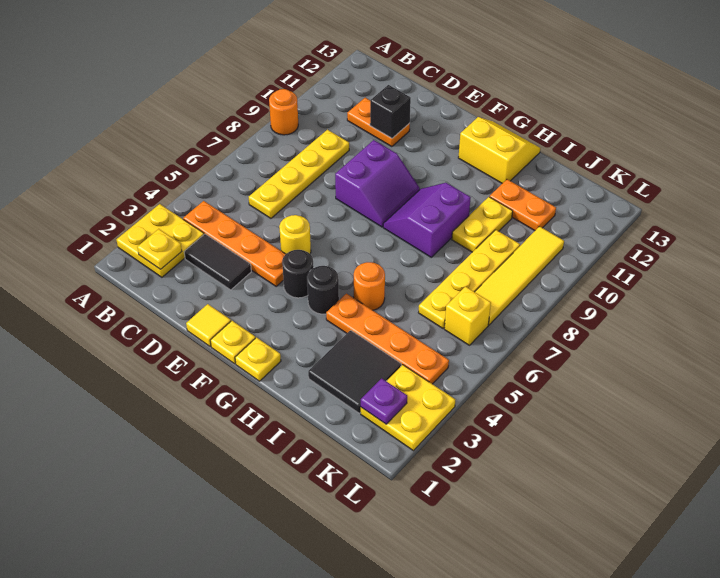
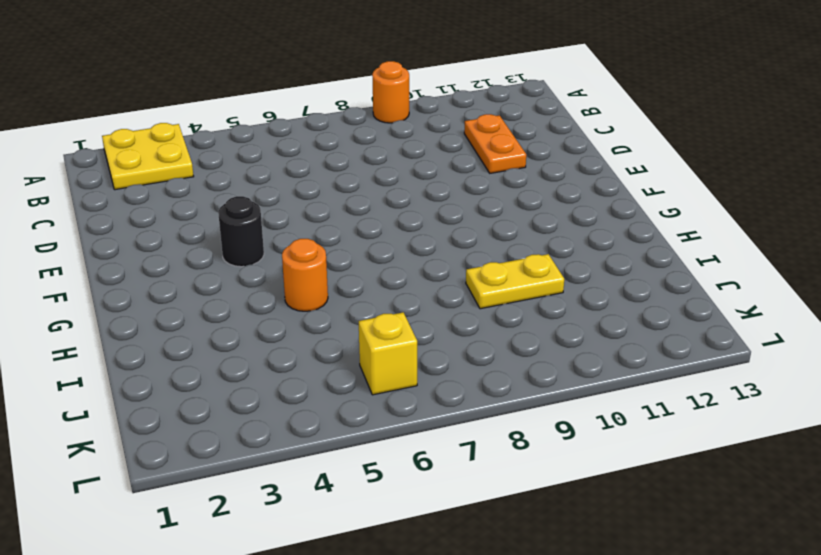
none -> orange plate B4:E4 level 1
none -> black tile C3:D3 level 1
none -> yellow plate C6:C9 level 1

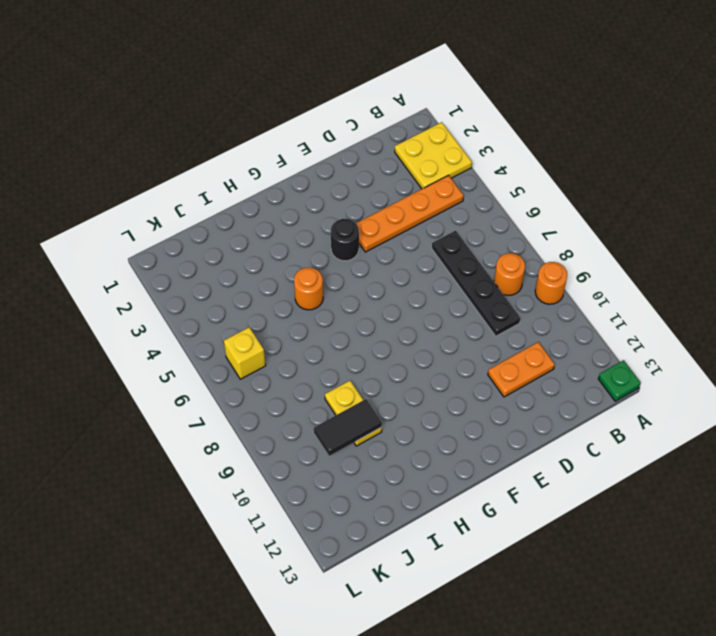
green plate A13 level 1 -> none
orange round brick B8 level 1 -> none
black plate C6:C9 level 1 -> yellow plate C6:C9 level 1
black tile I10:J10 level 2 -> black tile C3:D3 level 1
none -> yellow tile E1 level 1
none -> yellow round brick E5 level 1
none -> purple slope E8:F9 level 1 top E

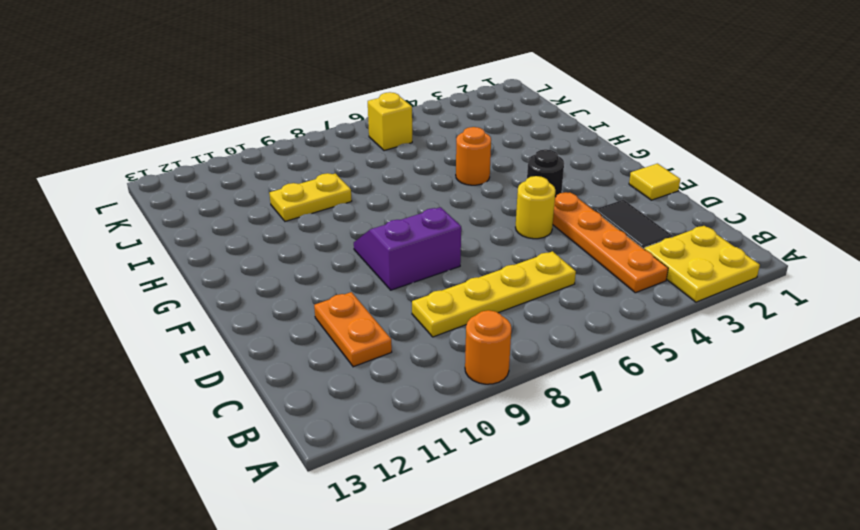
none -> yellow plate F1 level 1
none -> yellow plate G1 level 1
none -> black round brick G4 level 1

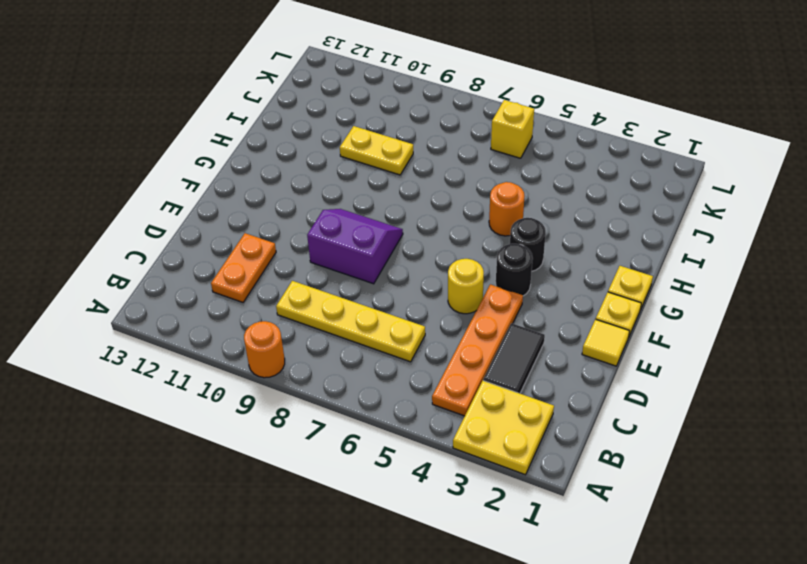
none -> purple slope G8:H9 level 1 top H
none -> yellow slope G12:H13 level 1 top 12
none -> orange plate H4:K4 level 1

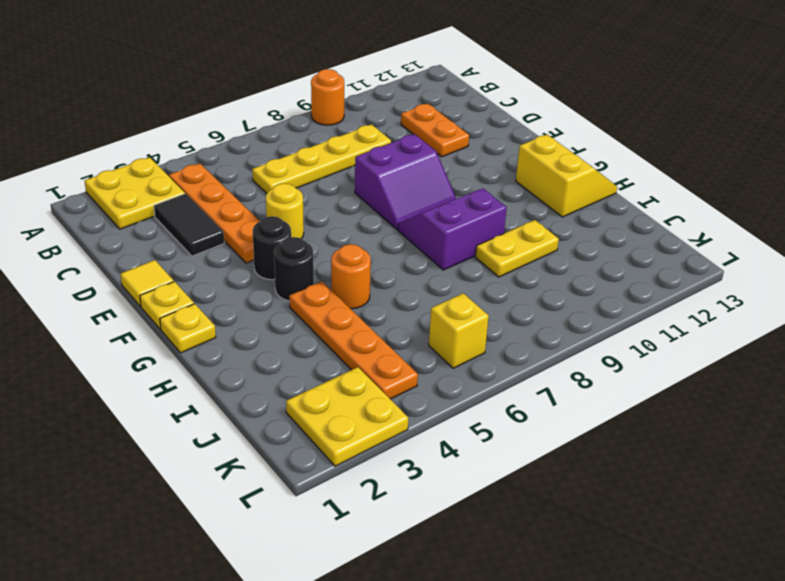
none -> black tile I2:J3 level 1
none -> orange plate I11:J11 level 1
none -> yellow plate J6:J9 level 1

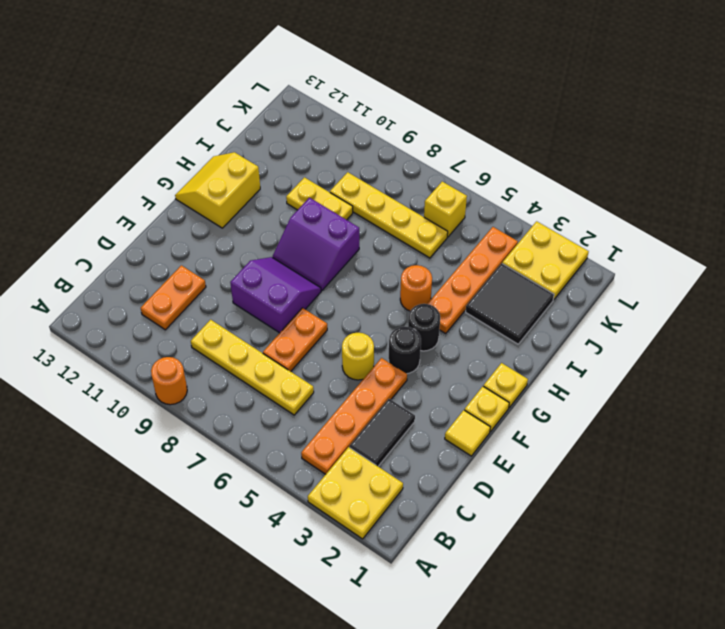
orange plate D7:E7 level 1 -> orange plate I11:J11 level 1
none -> yellow tile K7:K10 level 1
none -> yellow plate B2 level 2
none -> black brick D11 level 2

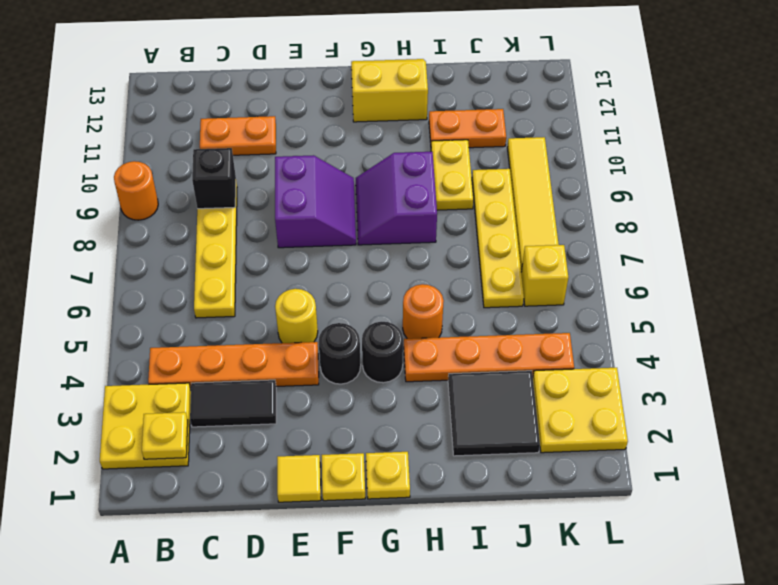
black brick C9 level 2 -> black brick D11 level 2
none -> purple plate K2 level 2

